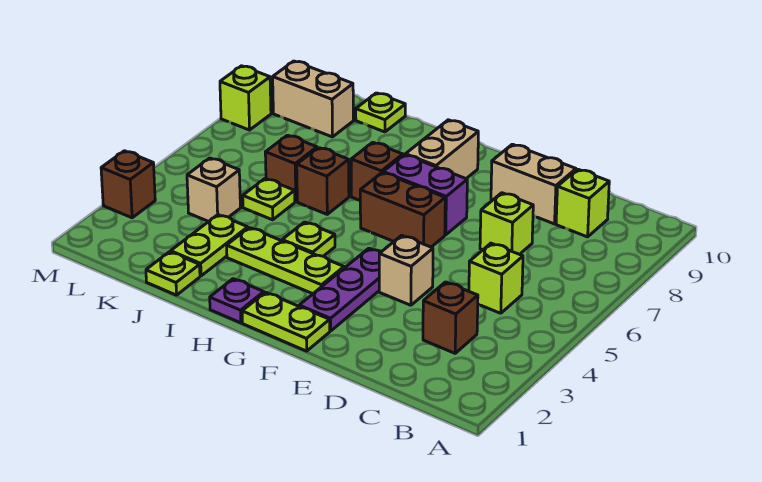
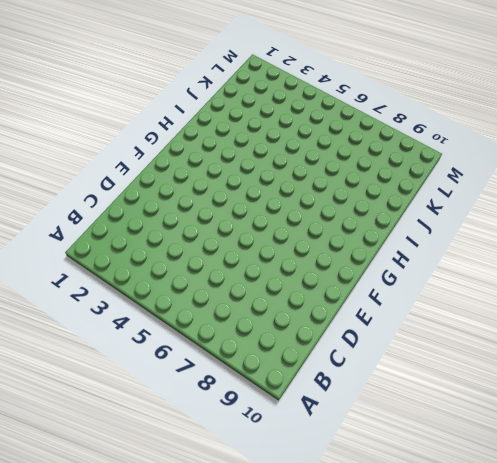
none -> brown brick C3 level 1
none -> lime brick C5 level 1
none -> lime brick C9 level 1

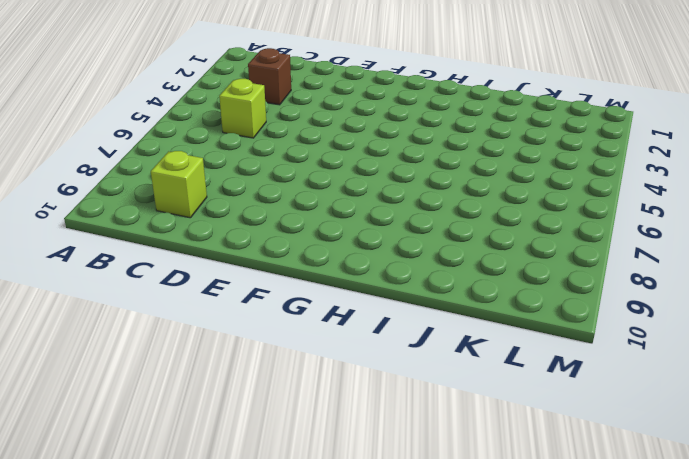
none -> lime brick D7 level 1
none -> tan brick D9:E9 level 1
none -> tan brick E4 level 1

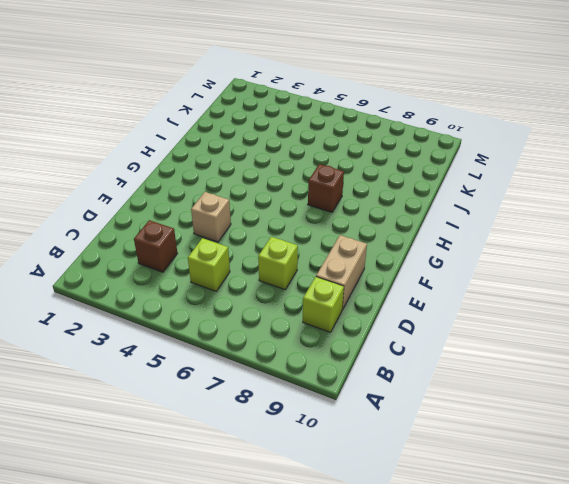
none -> lime plate F1:G1 level 1
none -> purple plate F2:F4 level 1
none -> brown brick F6:G6 level 1

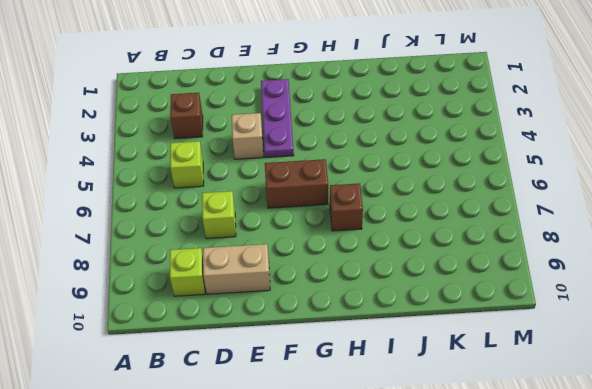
none -> lime plate F1:G1 level 1
none -> purple brick F7:G7 level 1
none -> lime plate G3:I3 level 1

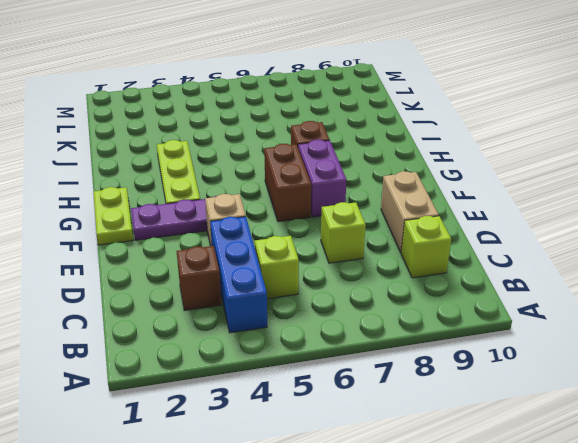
blue brick B4:D4 level 1 -> none
none -> tan brick G8:G9 level 1
none -> purple plate H1 level 1
none -> lime plate H4 level 1

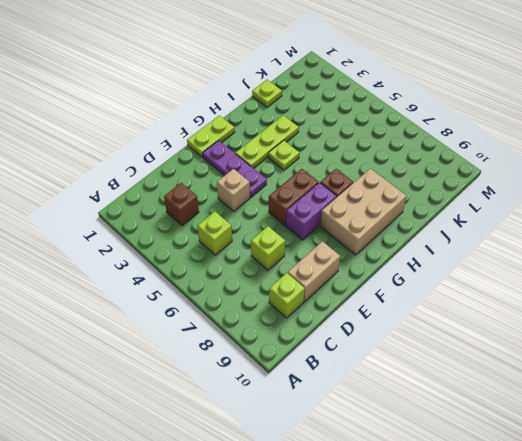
tan brick G8:I9 level 1 -> tan brick G8:G9 level 1
none -> purple plate H1 level 1
none -> brown brick I6 level 1
none -> lime plate J2:J3 level 1

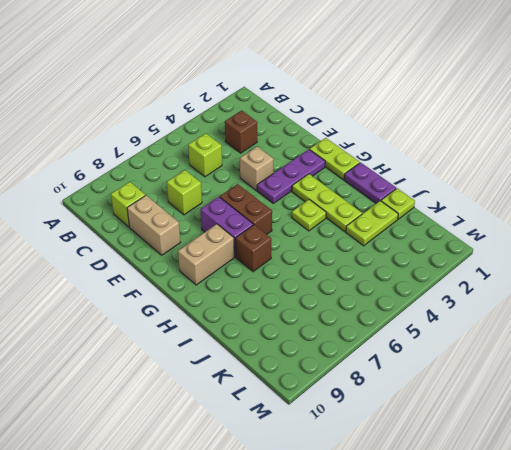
purple plate H1:I1 level 1 -> purple plate H1 level 1
none -> brown brick I6 level 1
none -> lime plate J5 level 1
none -> brown brick J6 level 1

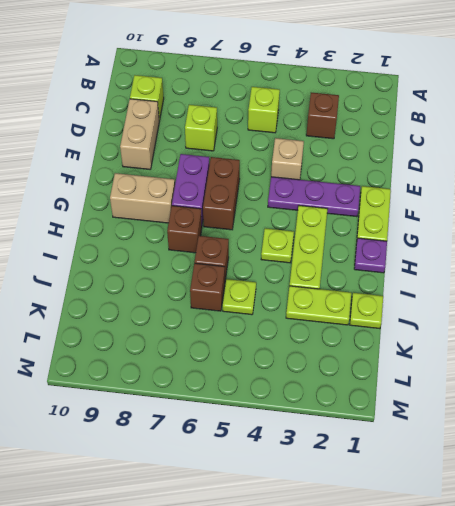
none -> lime plate J10 level 1
none -> tan brick K4 level 1
none -> tan brick K9:L9 level 1

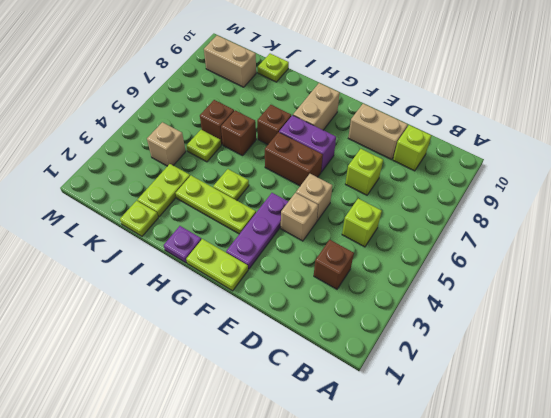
tan brick E5 level 1 -> none
none -> brown brick M3 level 1
none -> lime brick M8 level 1

